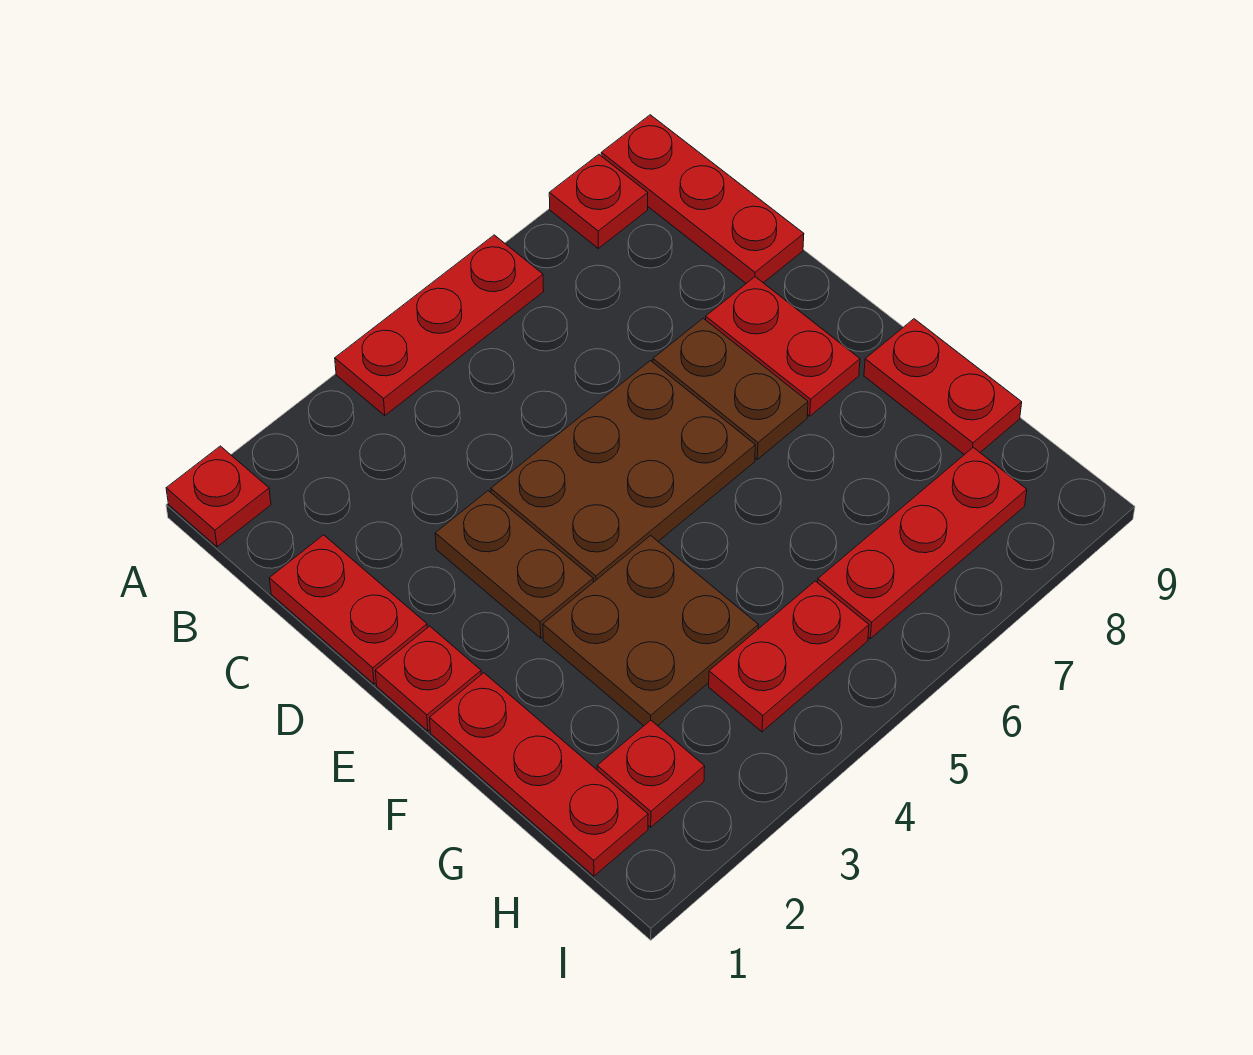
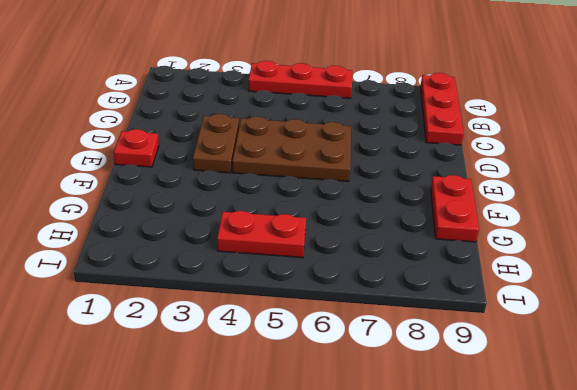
none -> red plate A1 level 1
none -> red plate A8 level 1
none -> red plate C1:D1 level 1

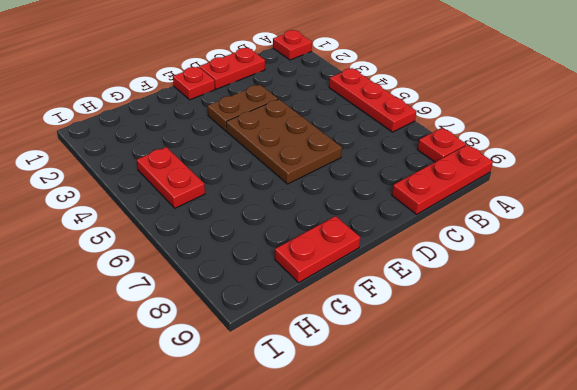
none -> brown plate D7:E7 level 1
none -> red plate D8:E8 level 1
none -> red plate F1:H1 level 1

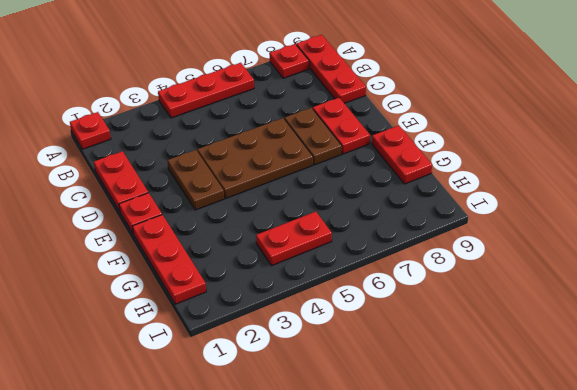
none -> brown plate F3:G4 level 1
none -> red plate H2 level 1
none -> red plate H6:H8 level 1

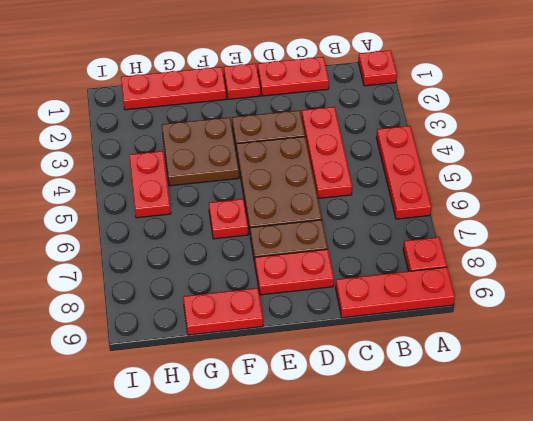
red plate C3:C5 level 1 -> red plate H6:H8 level 1
red plate F6 level 1 -> red plate H2 level 1

